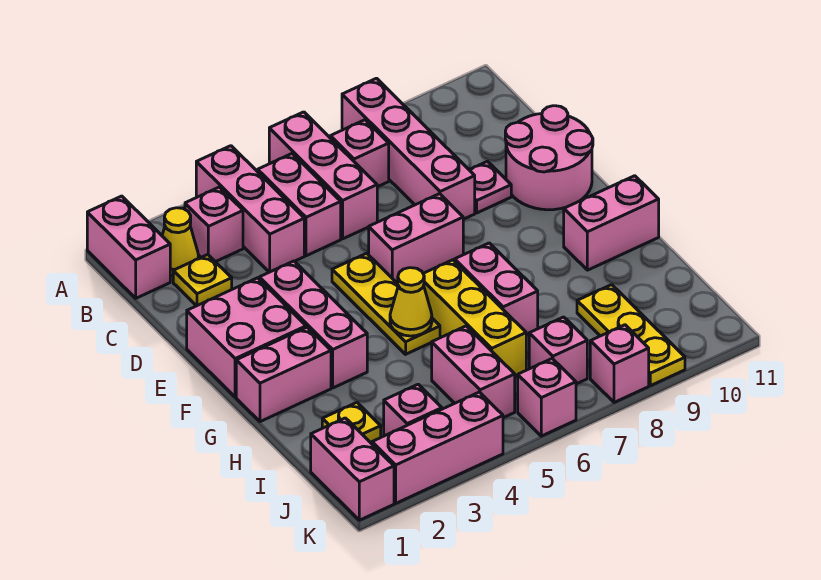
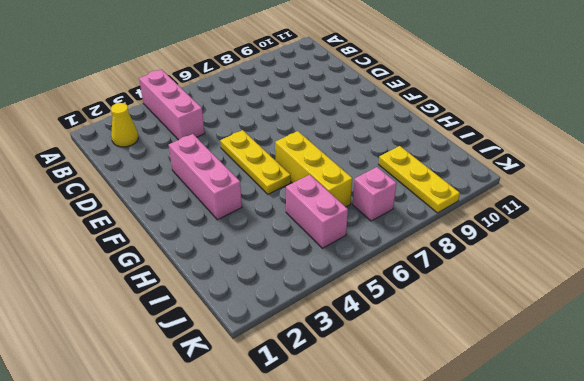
none -> pink brick A1:B1 level 1
none -> pink brick A6:C6 level 1
none -> pink brick A8:D8 level 1

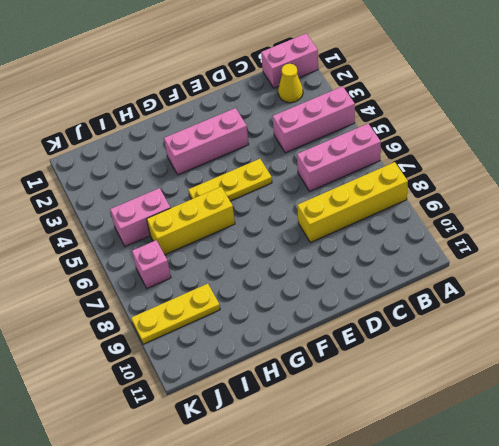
yellow brick A8:D8 level 1 -> pink brick A8:D8 level 1
none -> pink brick B3 level 1
none -> pink brick B5:C5 level 1
none -> pink brick B7 level 1

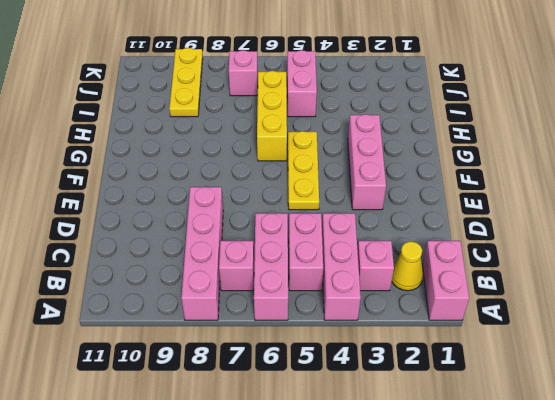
none -> yellow plate C2 level 1
none -> pink plate D9 level 1
none -> pink round brick D10:E11 level 1

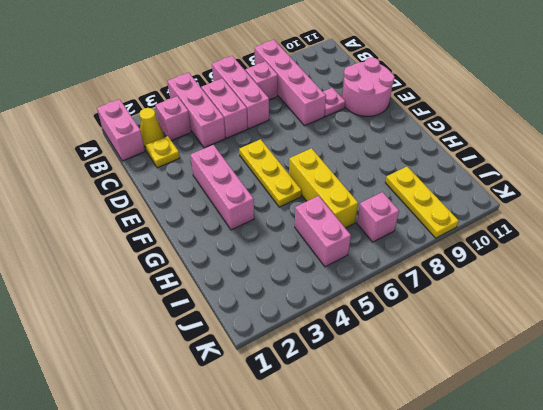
none -> pink brick E1:F2 level 1
none -> pink brick E6:E7 level 1
none -> pink brick G1:G2 level 1

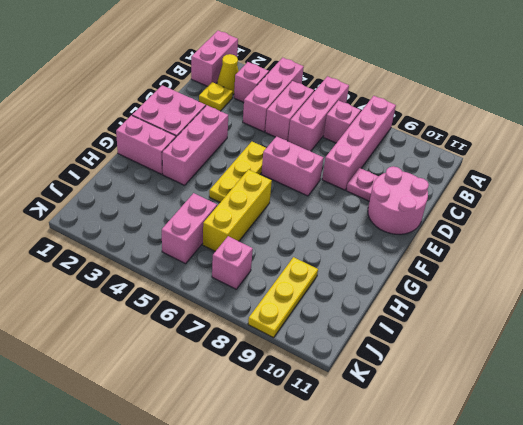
none -> pink brick G7:H7 level 1
none -> pink brick G10:G11 level 1
none -> yellow plate I2 level 1

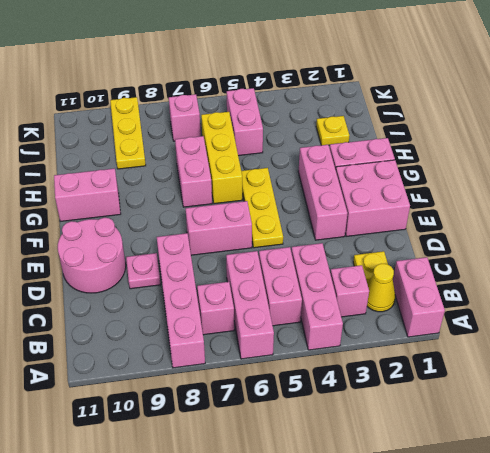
none -> pink brick J1:K1 level 1
none -> pink brick J3 level 1
none -> pink brick K2:K4 level 1

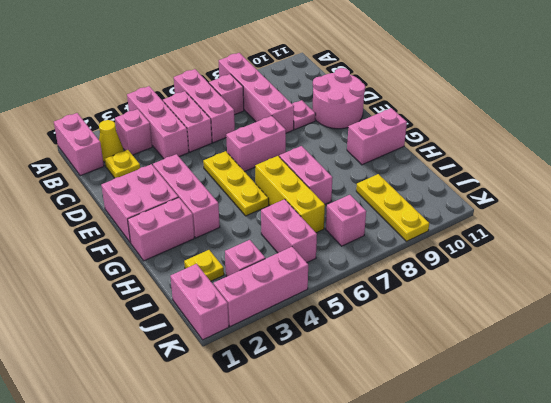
none -> pink brick K6 level 1
none -> pink brick K8 level 1
none -> yellow cone G5 level 2

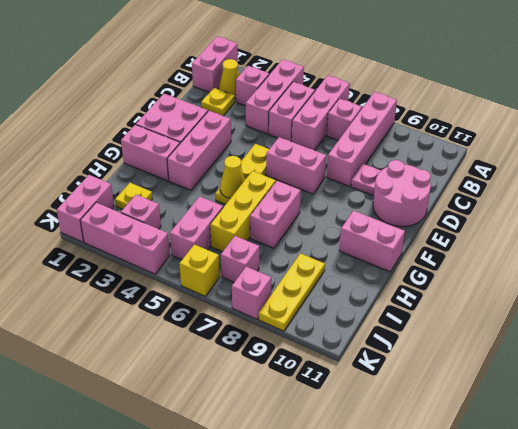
yellow brick K6 level 1 -> pink brick K6 level 1

